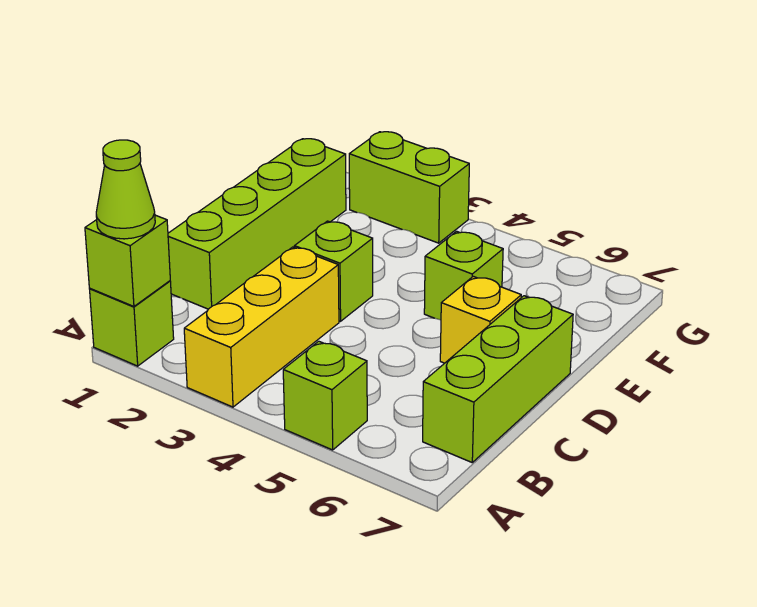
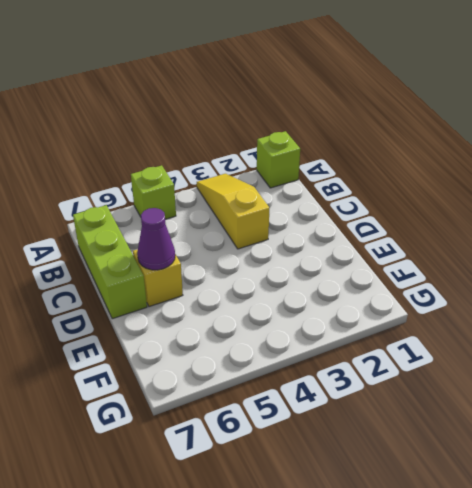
yellow slope A3:C3 level 1 top C -> yellow brick A3:C3 level 1
purple cone D6 level 2 -> none
none -> lime brick C1:F1 level 1
none -> lime brick D3 level 1

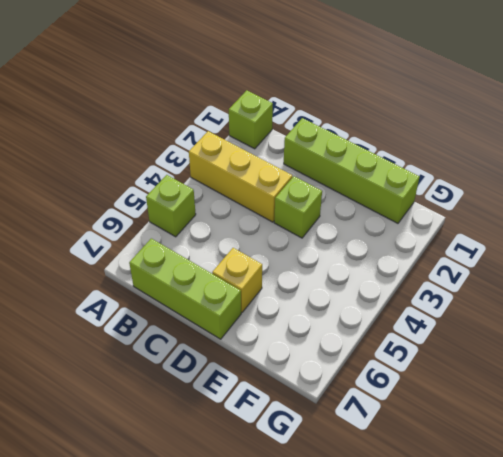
none -> lime brick E5 level 1
none -> lime brick G2:G3 level 1

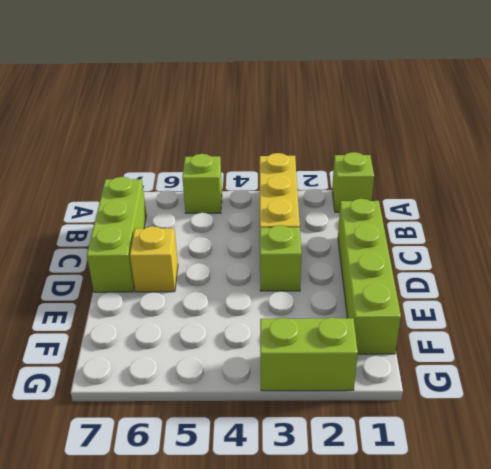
none -> lime brick E5 level 1
none -> lime brick A1 level 2

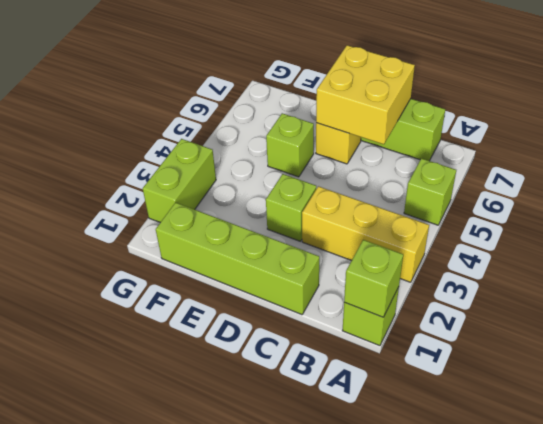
yellow brick C6:D7 level 2 -> none
none -> lime cone A1 level 3

